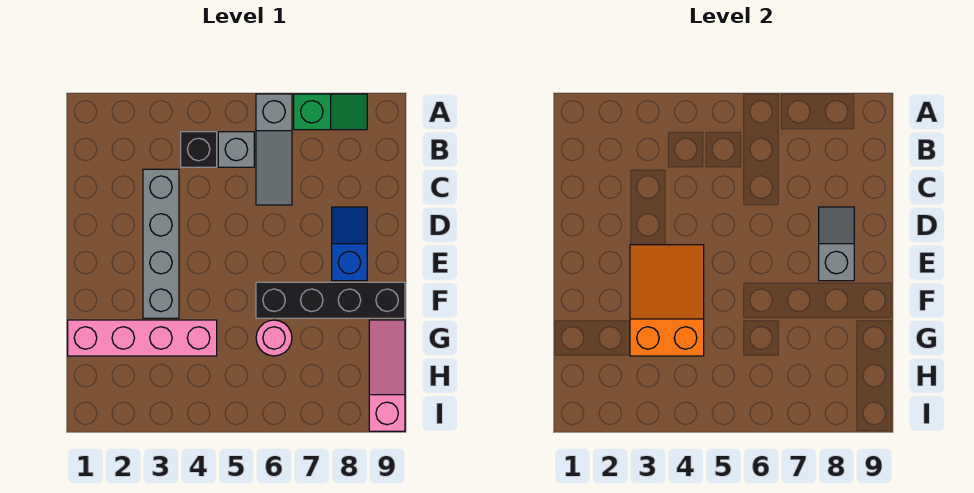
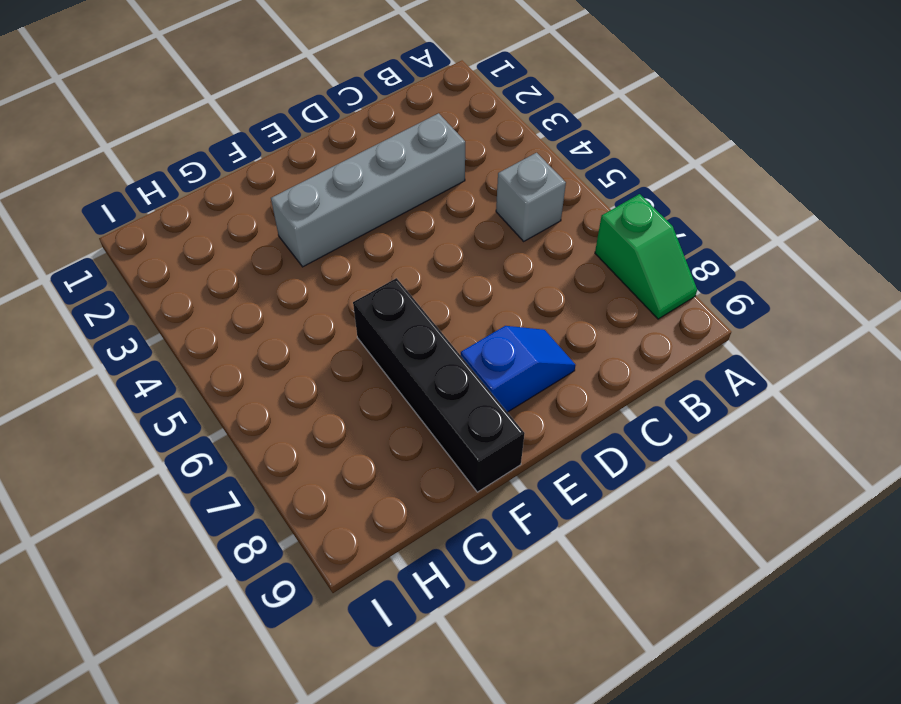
none -> grey slope A6:C6 level 1 top A
none -> black brick B4 level 1
none -> pink brick G1:G4 level 1

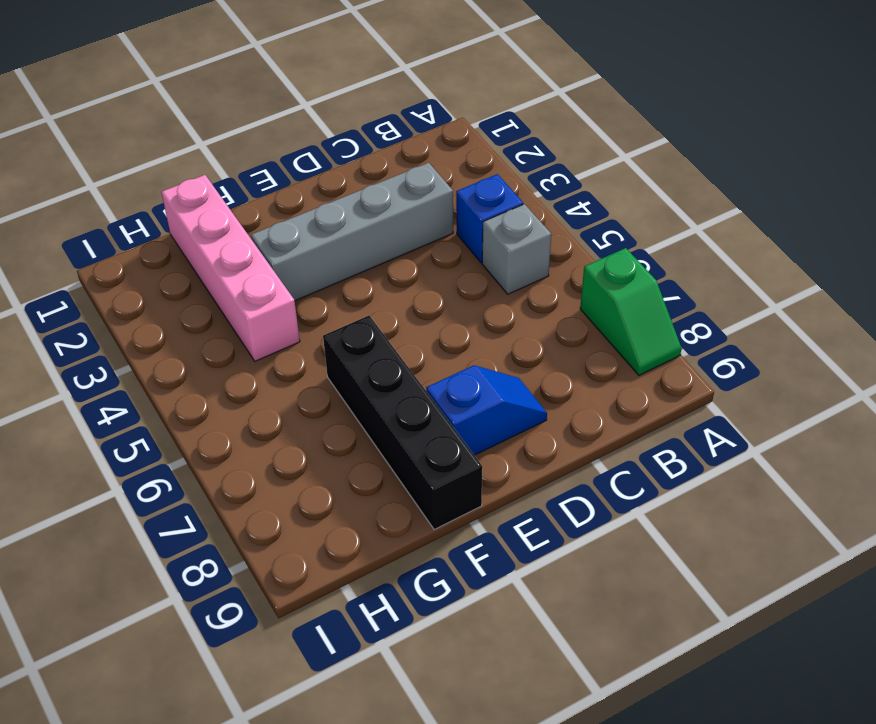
blue brick B4 level 1 -> black brick B4 level 1
none -> grey slope A6:C6 level 1 top A
none -> pink round brick G6 level 1
none -> pink slope G9:I9 level 1 top I

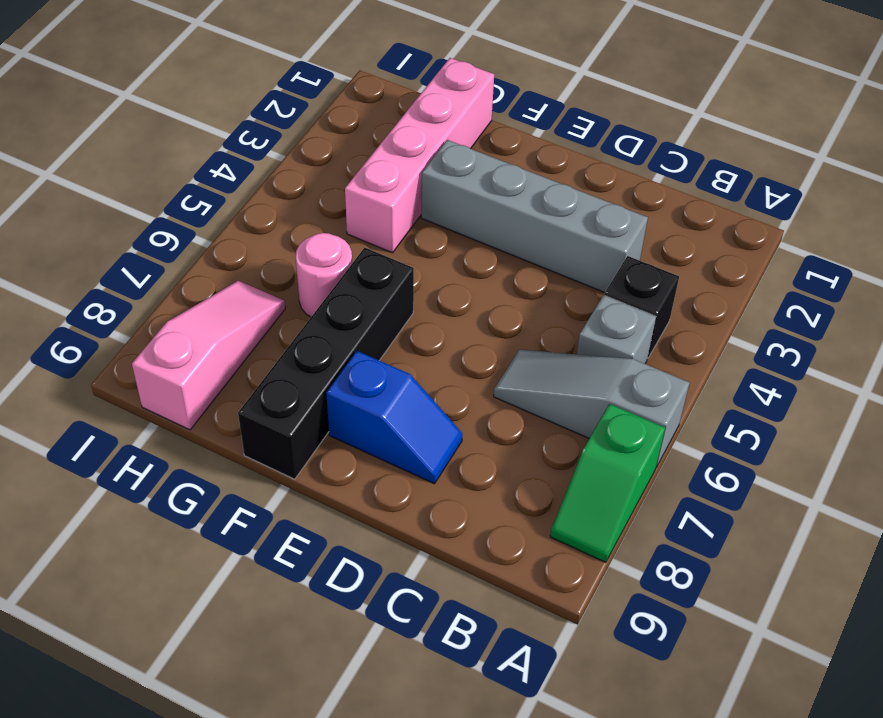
pink slope H7:H9 level 1 top 9 -> pink slope G9:I9 level 1 top I
none -> grey slope D8:E8 level 2 top E
none -> orange slope E3:G4 level 2 top G

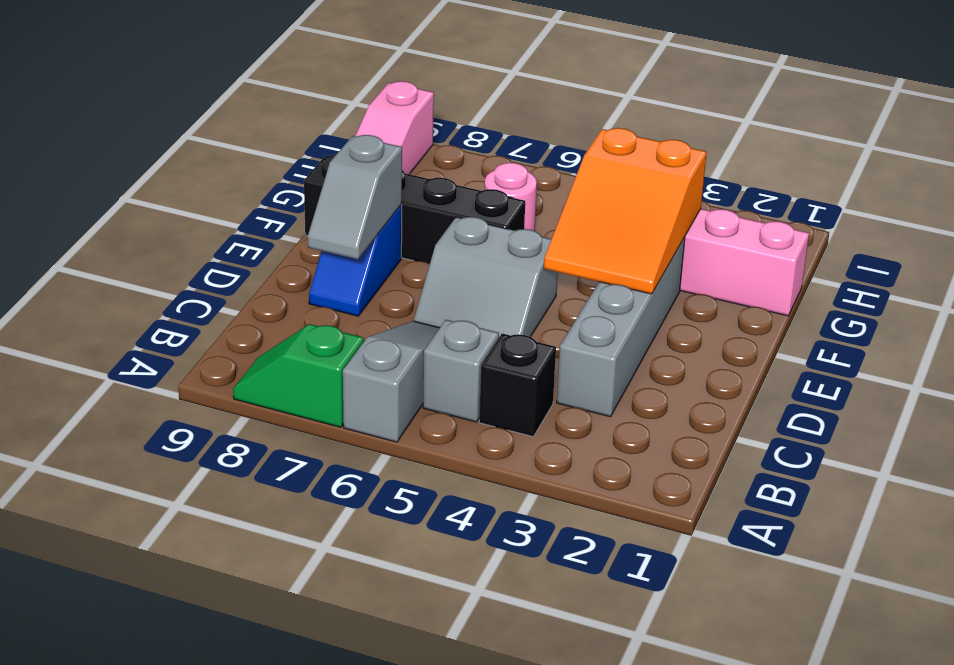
grey slope D5:E6 level 1 top E -> none

